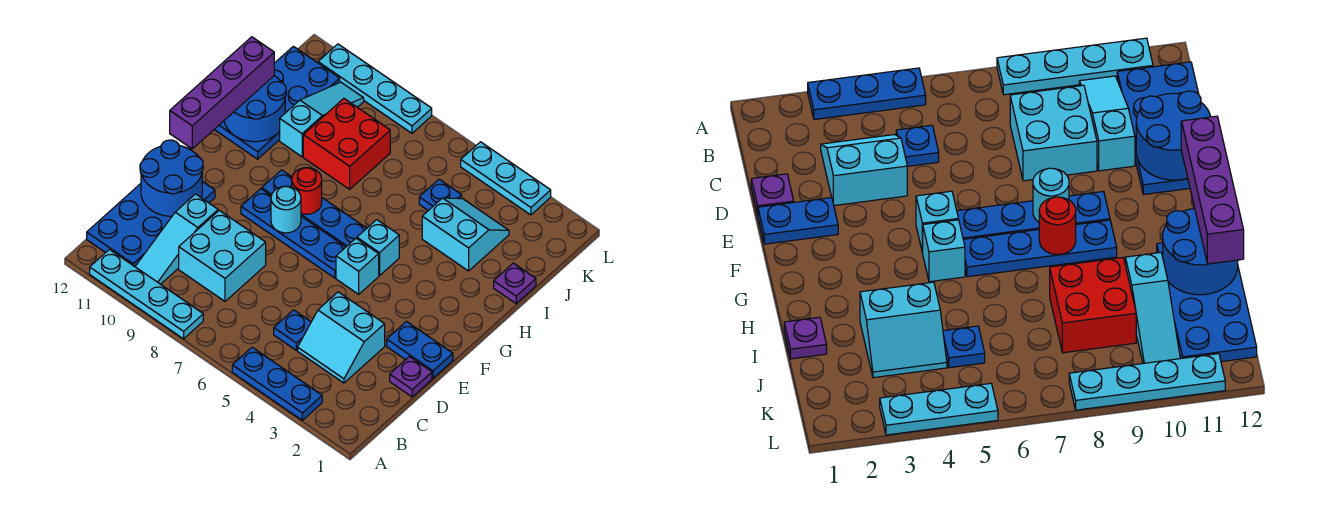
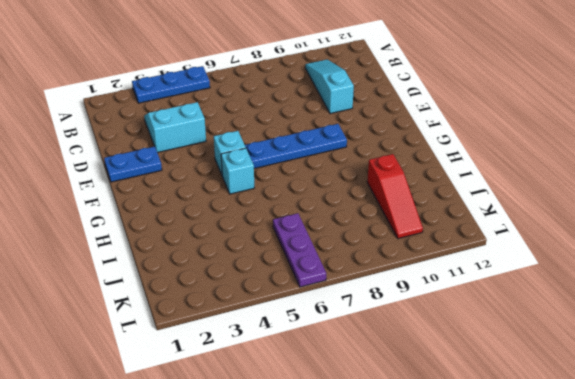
red slope I10:K10 level 1 top I -> cyan slope I10:K10 level 1 top I
purple plate J6:L6 level 1 -> none
none -> cyan plate A8:A11 level 1
none -> blue plate B11:E12 level 1
none -> blue plate C5 level 1

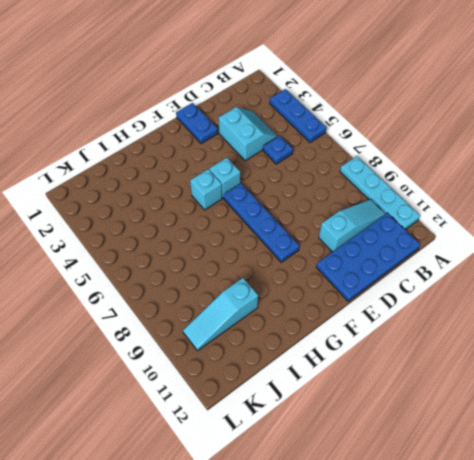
none -> cyan brick C8:D9 level 1
none -> purple plate D1 level 1
none -> blue plate G6:G9 level 1

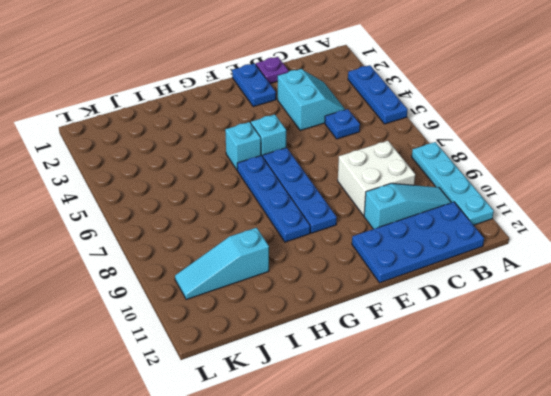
white brick C8:D9 level 1 -> cyan brick C8:D9 level 1
none -> blue plate H11:K12 level 1
none -> purple plate I1 level 1
none -> cyan slope I3:J4 level 1 top I

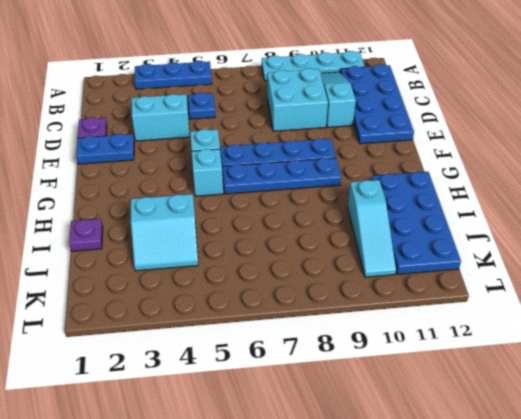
none -> red brick I8:J9 level 1
none -> blue plate J5 level 1
none -> cyan plate L3:L5 level 1

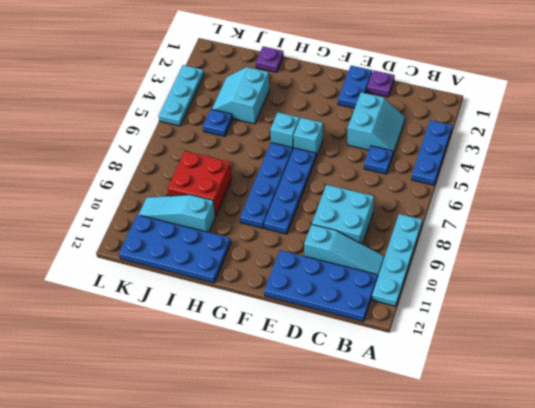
none -> cyan plate L8:L11 level 1
none -> blue round brick D11:E12 level 2
none -> cyan round brick F8 level 2

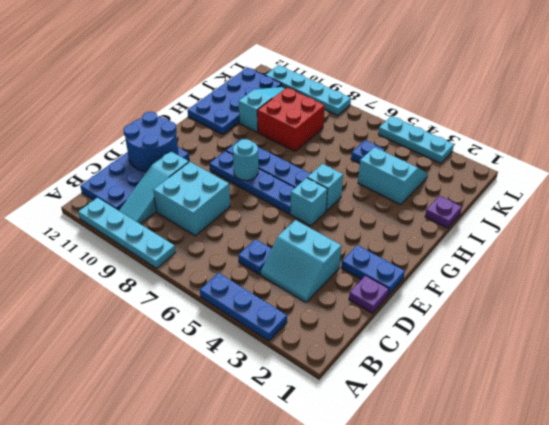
none -> red round brick G8 level 2
none -> blue round brick H11:I12 level 2
none -> purple brick F12:I12 level 3

